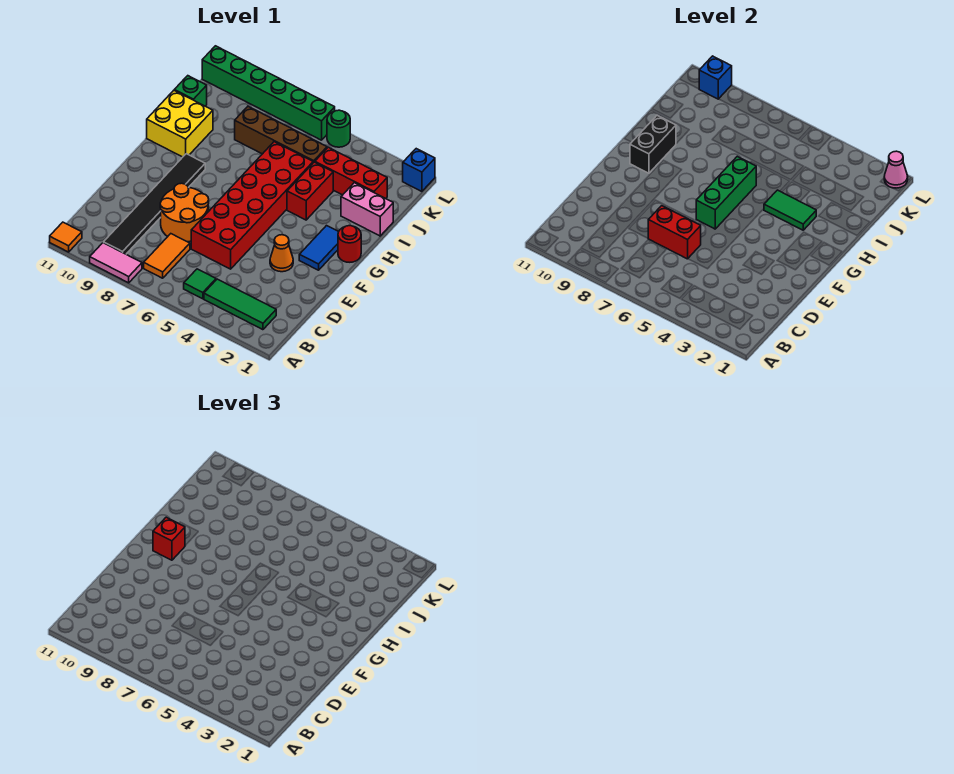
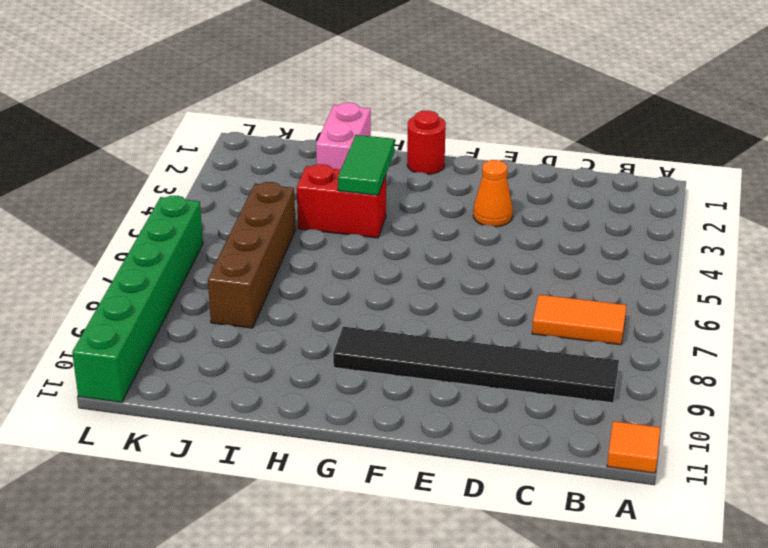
none -> pink tile A8:A9 level 1
none -> green tile B2:B4 level 1
none -> green tile B5 level 1

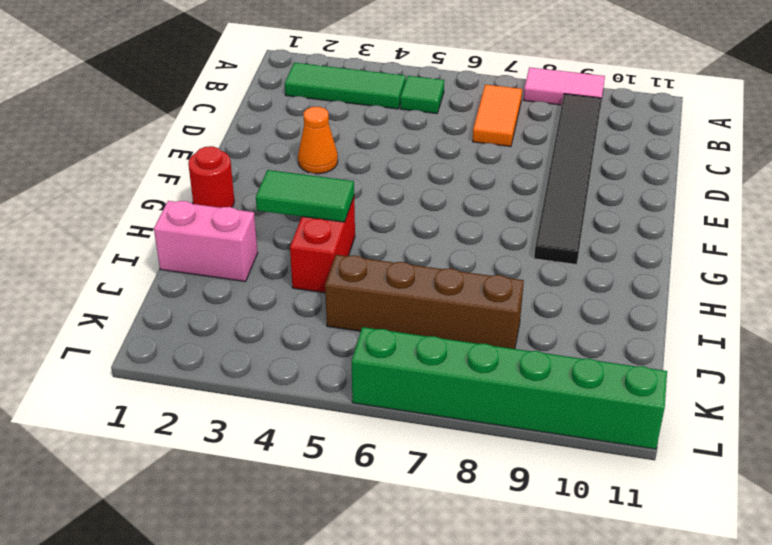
none -> orange tile A11 level 1
none -> red brick D5:I6 level 1
none -> orange round brick D7:E8 level 1

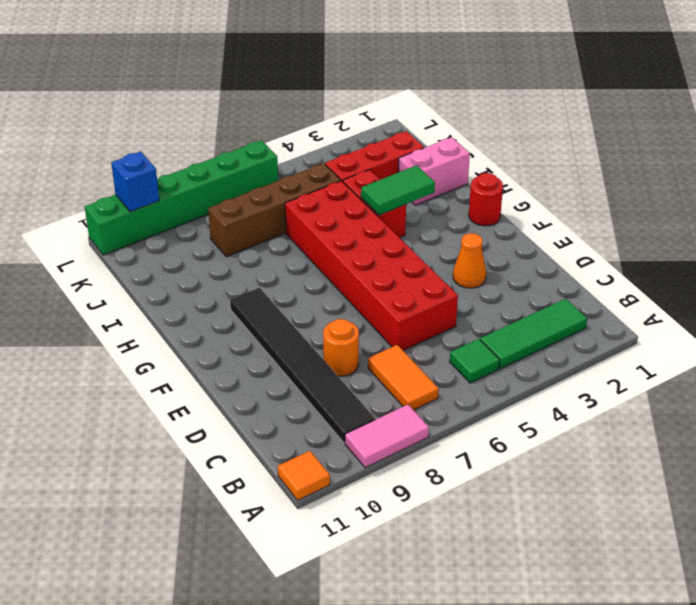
orange round brick D8 level 1 -> orange round brick D7:E8 level 1
none -> blue tile F2:G2 level 1
none -> yellow brick H10:I11 level 1
none -> green brick J11 level 1

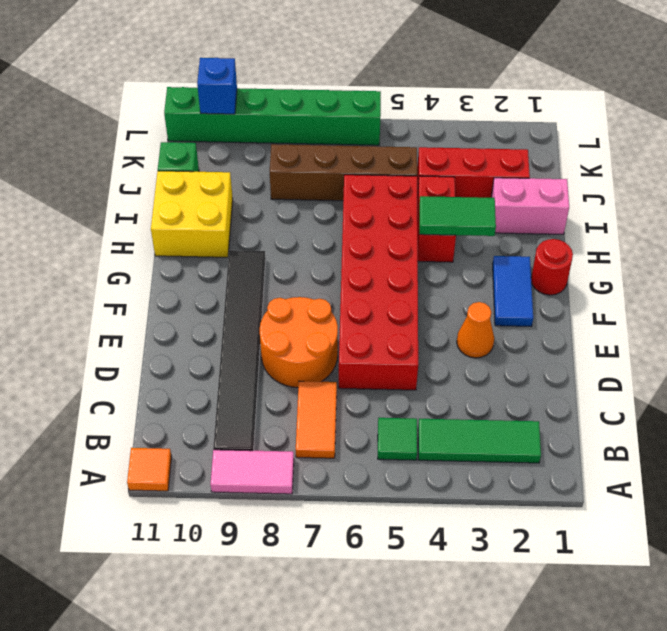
none -> blue brick L1 level 1
none -> green round brick L5 level 1
none -> red brick D6:D7 level 2

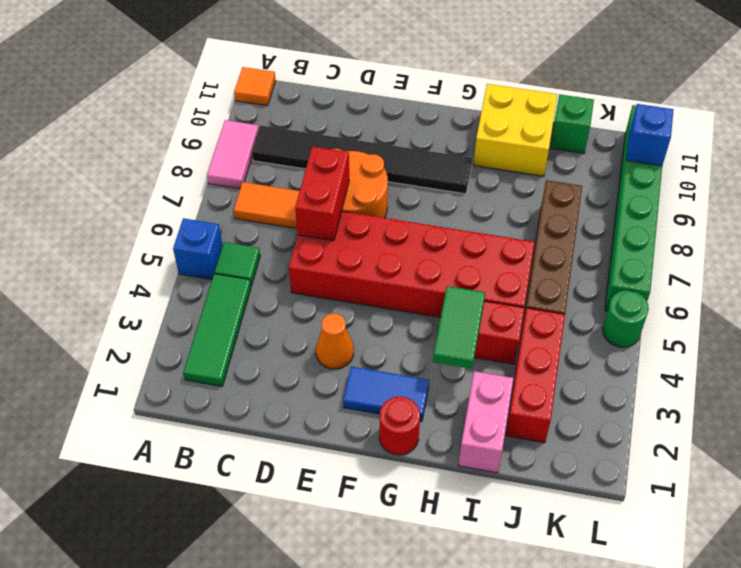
blue brick A5 level 1 -> blue brick L1 level 1
none -> green brick F6:H6 level 2
none -> black brick G10:H10 level 2
none -> pink cone L1 level 2

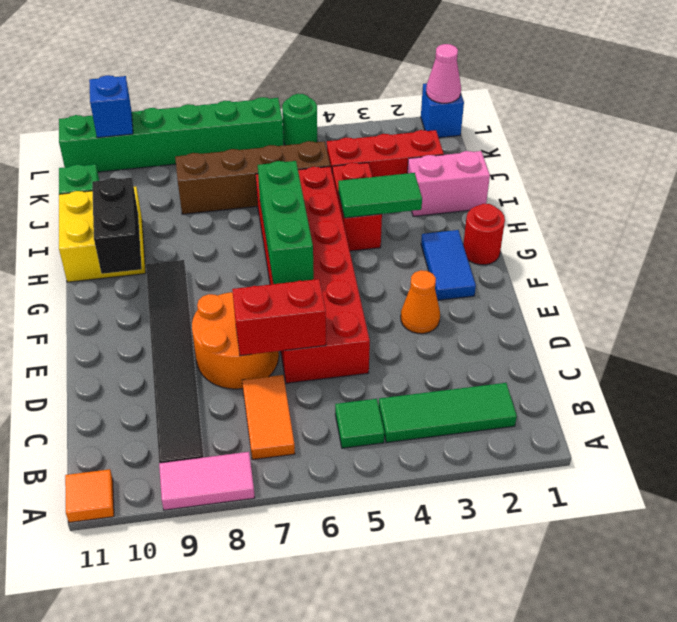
none -> red brick G10 level 3

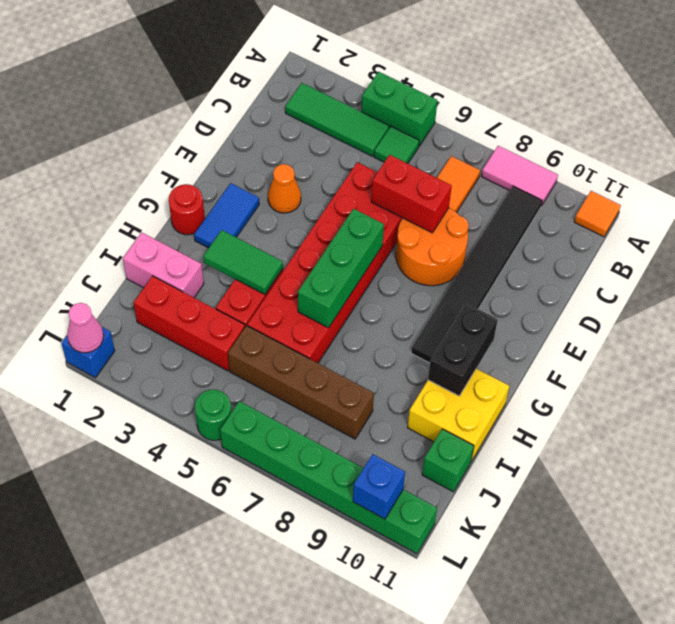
green brick A4:A5 level 1 -> none
none -> red brick G10 level 3

